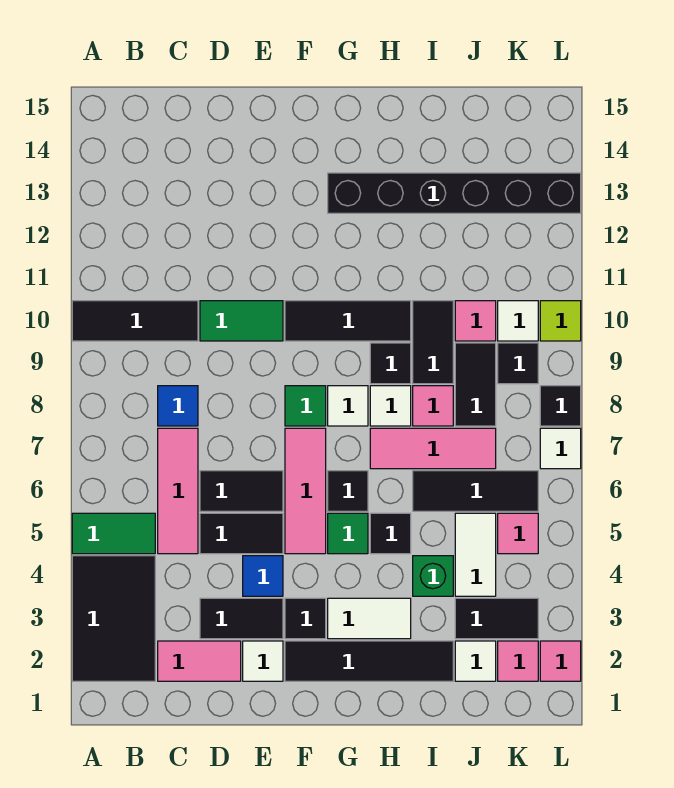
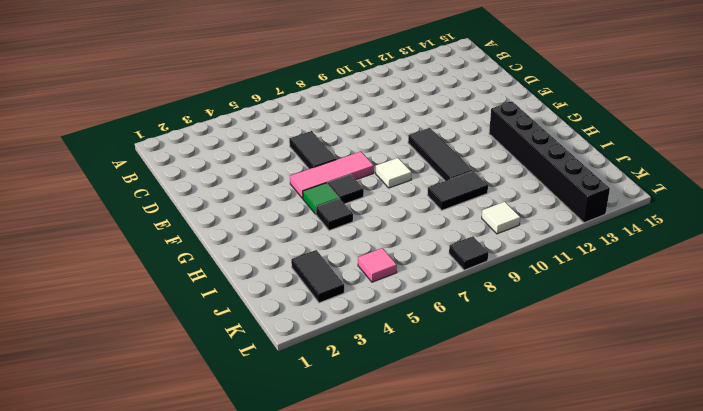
none -> black tile A2:B4 level 1
none -> green tile A5:B5 level 1
none -> black tile A10:C10 level 1
none -> pink tile C2:D2 level 1

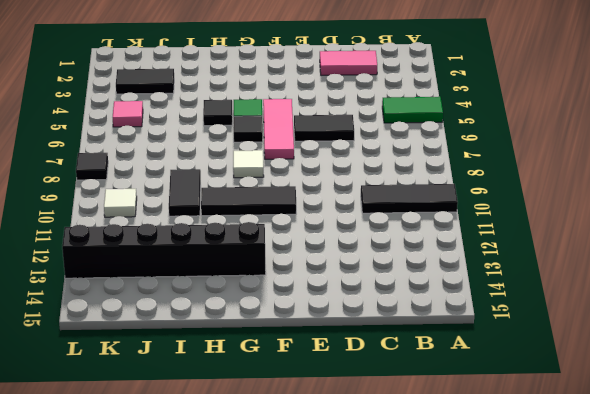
none -> black tile A2:B4 level 1
none -> pink tile C5:C7 level 1
none -> blue tile C8 level 1
none -> black tile D3:E3 level 1

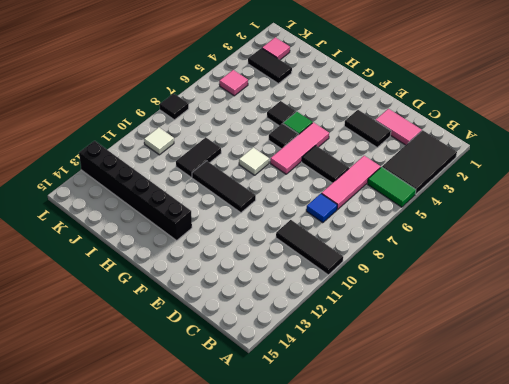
none -> black tile D5:E5 level 1
none -> green tile D10:E10 level 1
none -> white tile E2 level 1
none -> blue tile E4 level 1

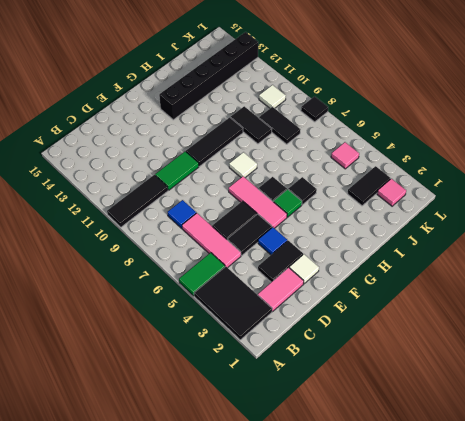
none -> black tile F2:I2 level 1
none -> black tile F3 level 1
none -> green tile F8 level 1
none -> white tile G3:H3 level 1

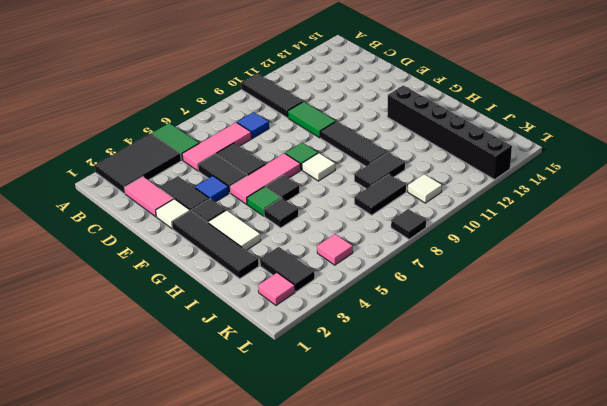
none -> pink tile H7:J7 level 1
none -> white tile H8 level 1
none -> black tile H9 level 1
none -> green brick I4 level 1

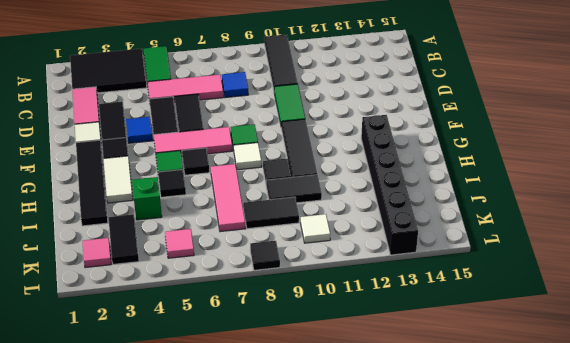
none -> white tile H8 level 1
none -> black tile I6:K6 level 1
none -> pink tile I8 level 1
none -> white tile J2 level 1

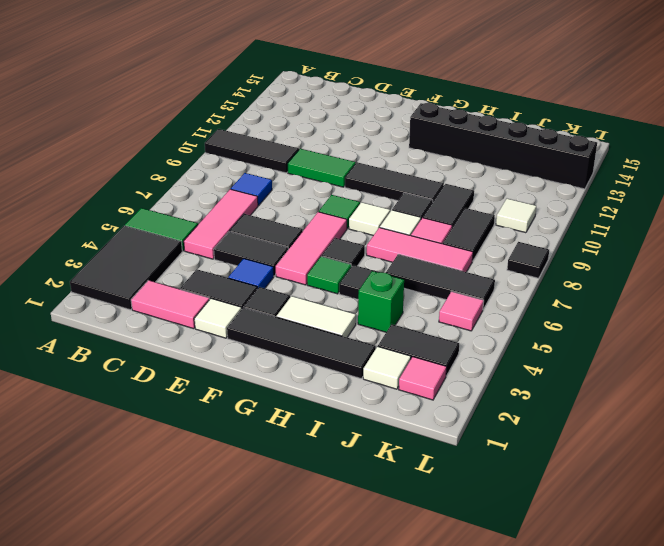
none -> white tile J4:J5 level 1
none -> pink tile J10 level 1
none -> black tile K9 level 1
none -> pink tile L2 level 1

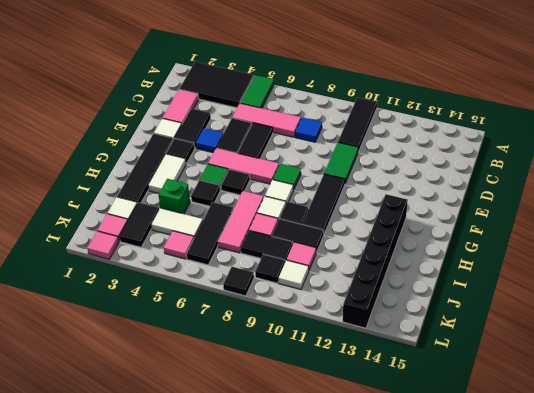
none -> white tile L7 level 1
none -> lime tile L10 level 1

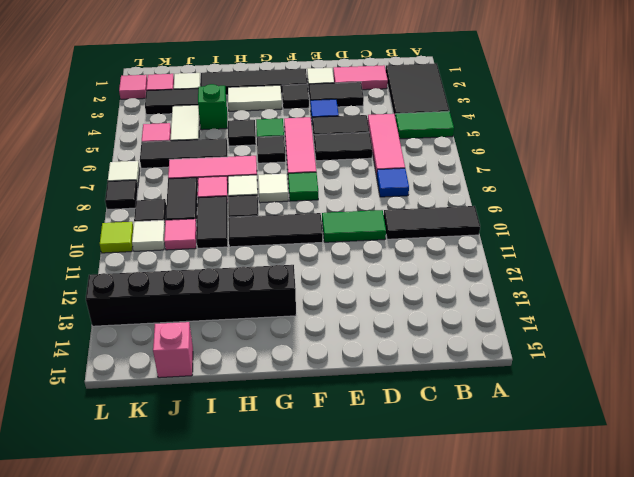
pink brick J15 level 1 -> none

